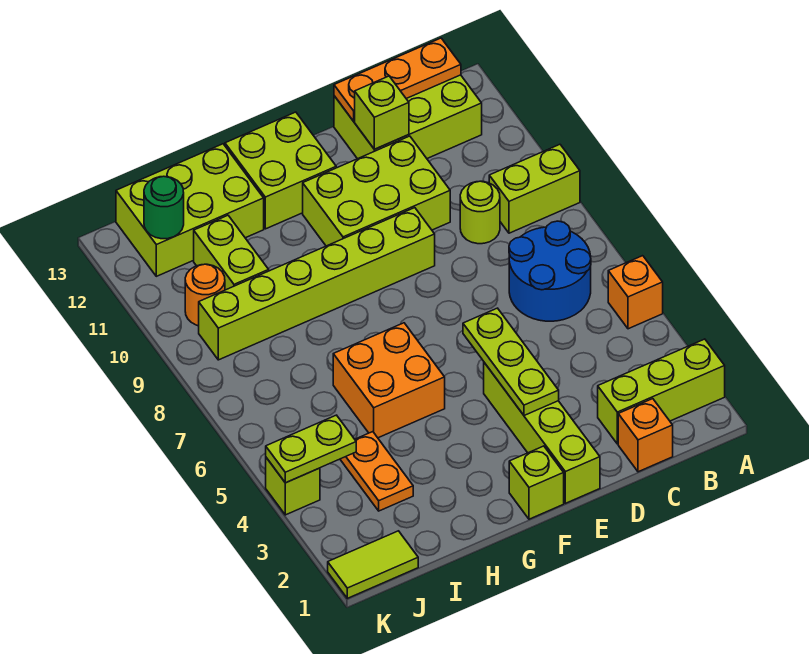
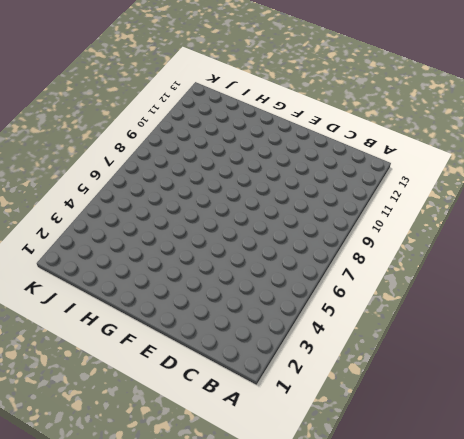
none -> lime brick A2:C2 level 1
none -> orange brick A5 level 1
none -> lime brick A9:B9 level 1

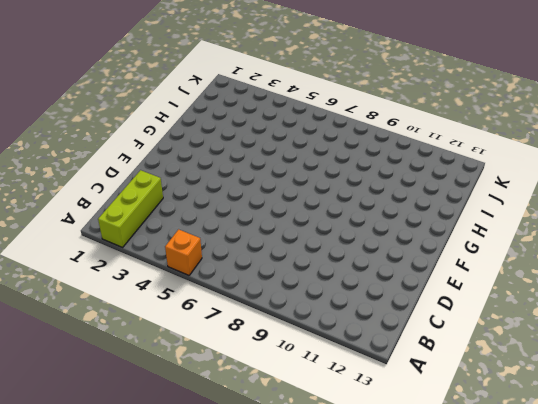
none -> lime brick A9:B9 level 1
none -> blue round brick B6:C7 level 1
none -> lime brick B12:D13 level 1

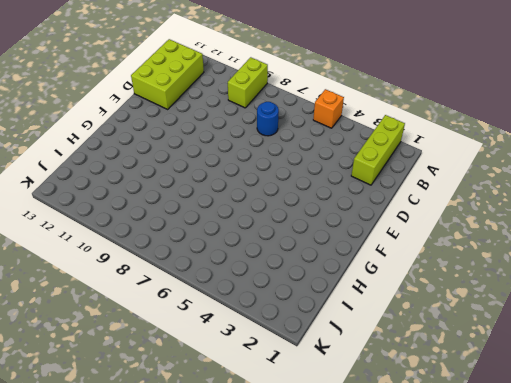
blue round brick C7 level 1 -> blue round brick B6:C7 level 1
none -> orange brick C1 level 1
none -> lime round brick C9 level 1
none -> lime brick D10:F11 level 1

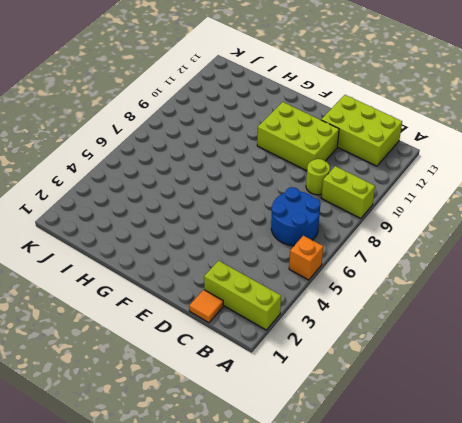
orange tile C1 level 1 -> orange brick C1 level 1
none -> lime brick E1:E4 level 1
none -> lime brick E9:J9 level 1
none -> lime brick F1 level 1

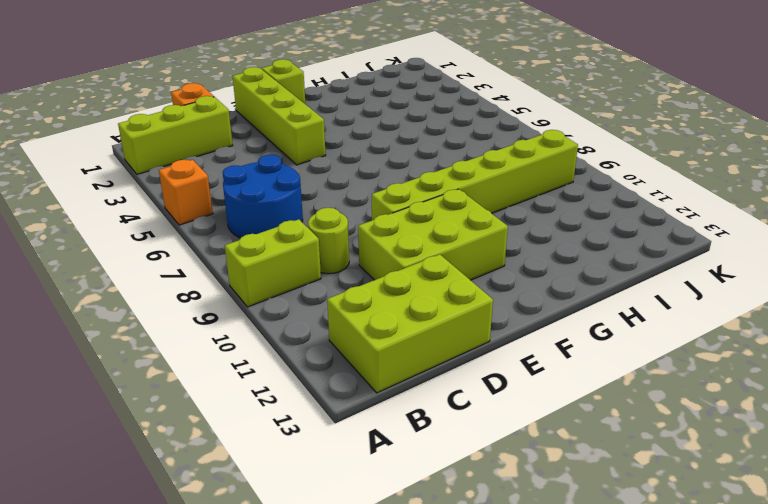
none -> lime brick F12:G13 level 1
none -> orange brick G5:H6 level 1
none -> lime brick H12:J13 level 1

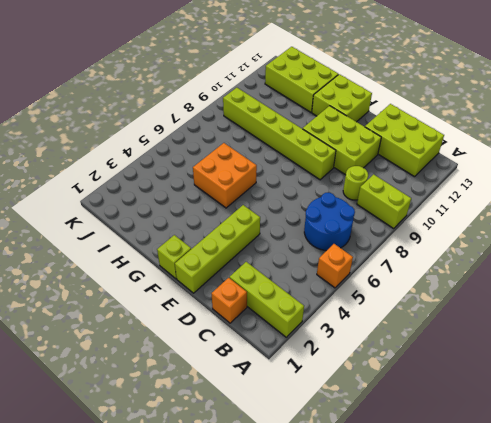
none -> orange plate I3:I4 level 1
none -> lime brick I10:I11 level 1
none -> lime tile J1:K1 level 1

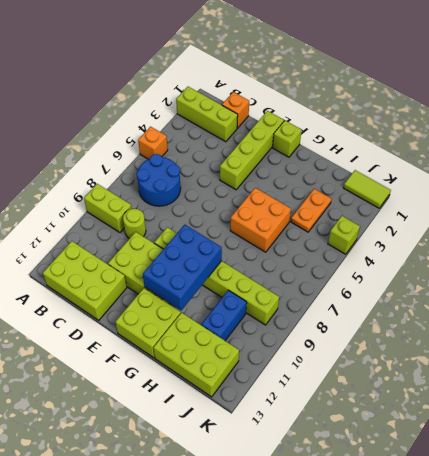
blue brick F9:G11 level 2 -> none
blue brick I10:I11 level 1 -> lime brick I10:I11 level 1
none -> orange round brick J10 level 1
none -> orange plate B13:D13 level 2
none -> lime brick D12 level 2

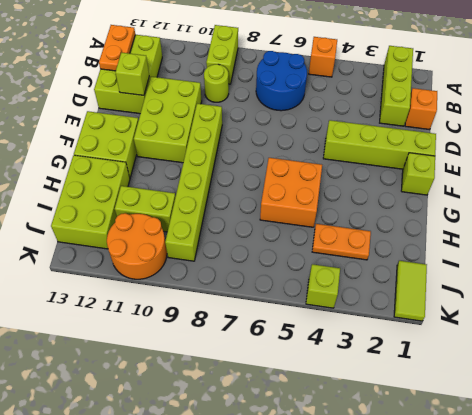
orange plate B13:C13 level 2 -> orange plate B13:D13 level 2
orange round brick J10:K11 level 1 -> orange round brick J10 level 1
none -> lime plate E3:E5 level 2
none -> lime plate J4:K4 level 2
none -> green round brick J12 level 2

